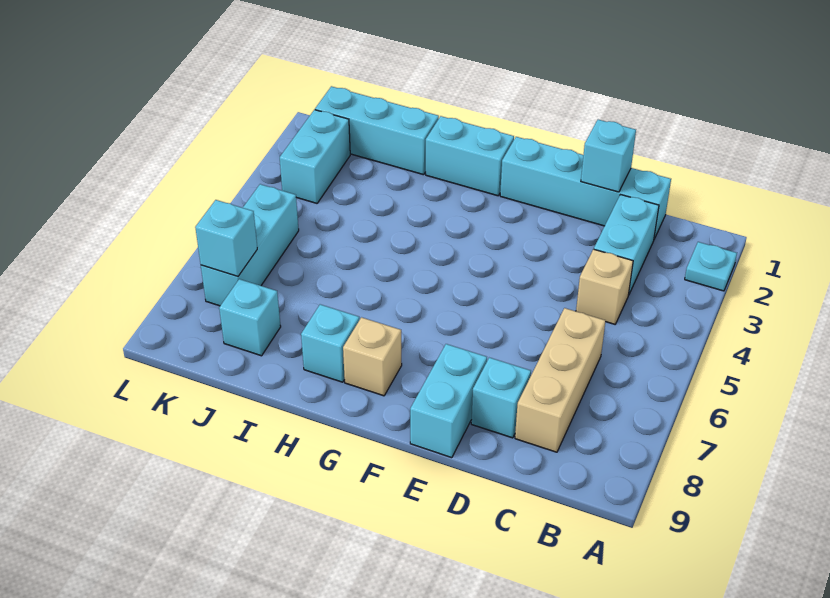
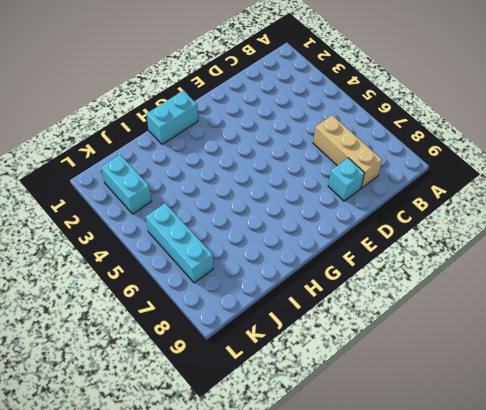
none -> cyan plate A2 level 1
none -> cyan brick C1:F1 level 1
none -> cyan brick C2:C3 level 1

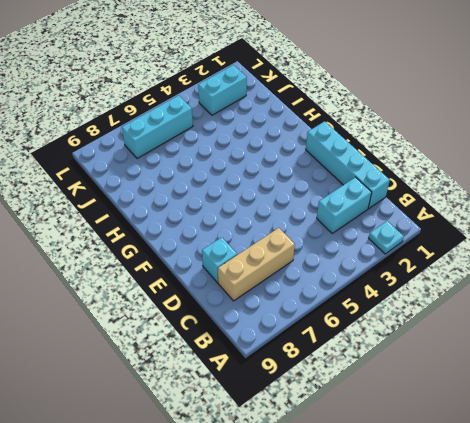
none -> tan brick C4 level 1
none -> cyan brick E8:E9 level 1
none -> cyan brick G1:H1 level 1

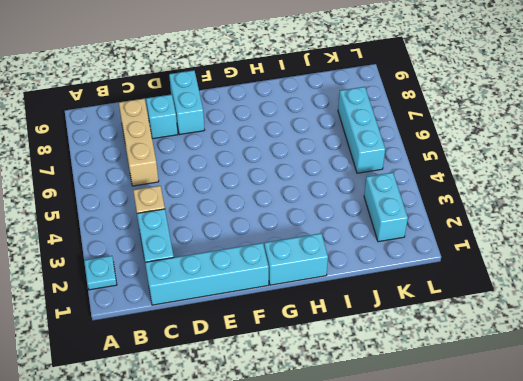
none -> tan brick G8 level 1
none -> cyan brick H8 level 1
none -> cyan brick I1:K1 level 1

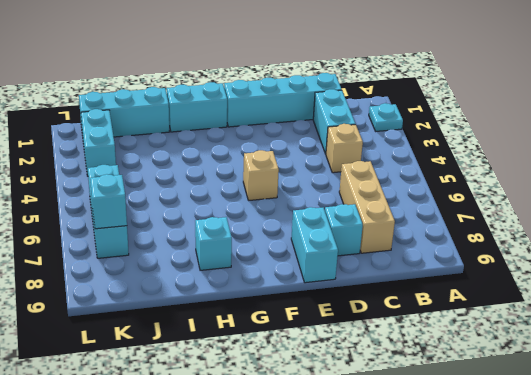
tan brick F5 level 1 -> tan brick G8 level 1
none -> cyan brick J8 level 1
none -> cyan brick D1 level 2

